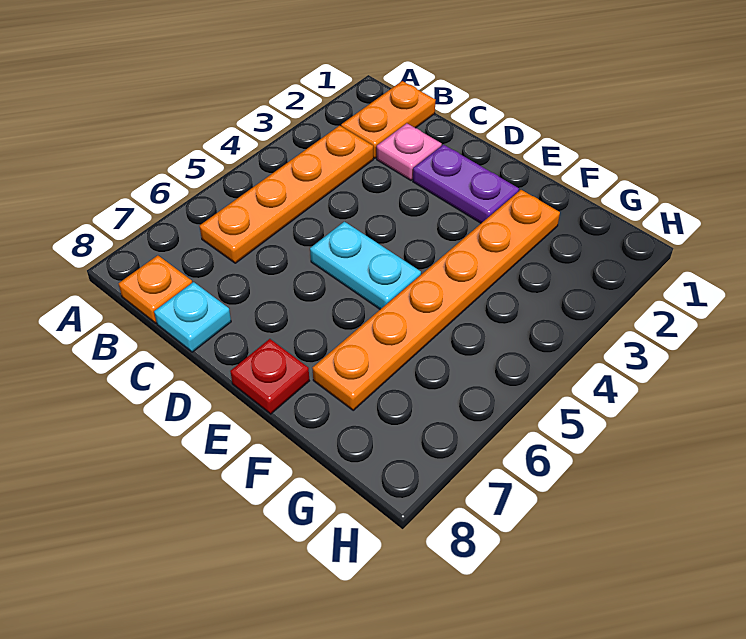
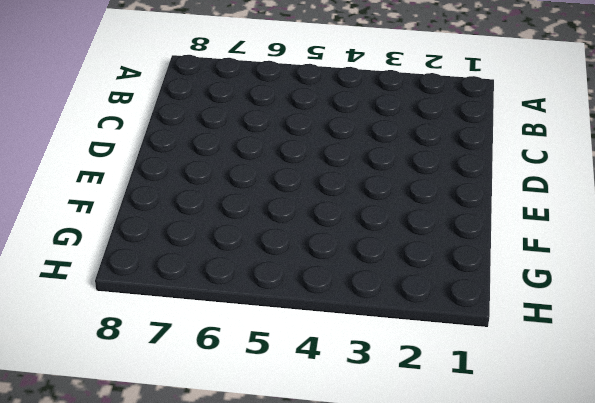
none -> orange plate B1:B2 level 1
none -> orange plate B3:B6 level 1

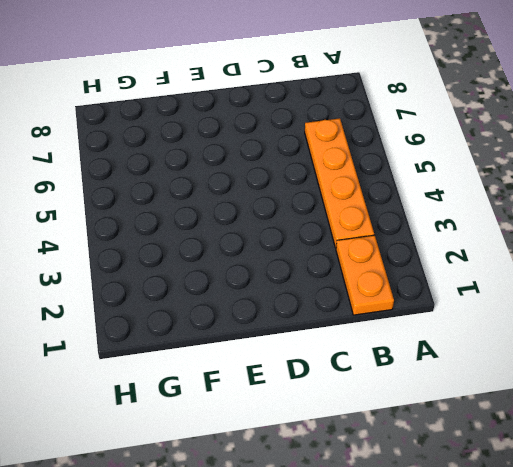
none -> orange plate B8 level 1
none -> pink plate C2 level 1

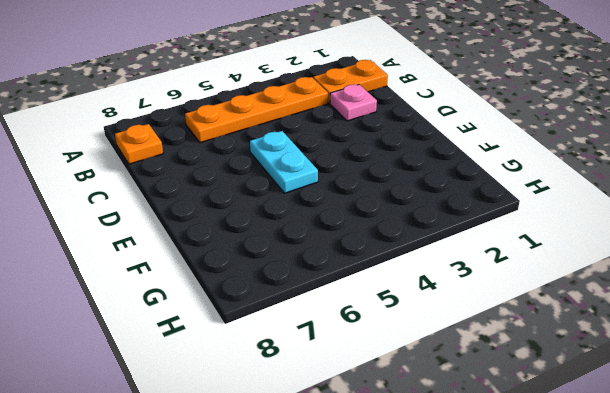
none -> cyan plate C8 level 1
none -> purple plate D2:E2 level 1

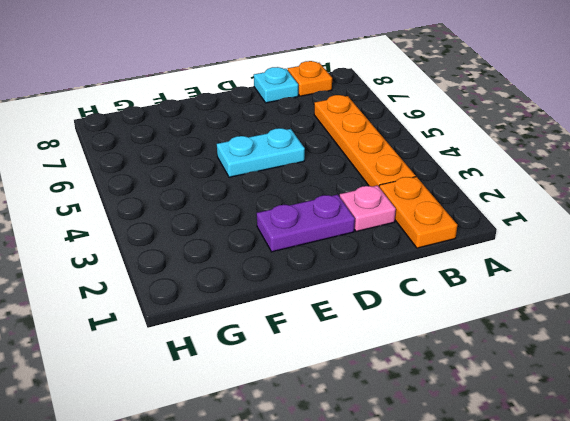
none -> red plate E8 level 1
none -> orange plate F2:F7 level 1

